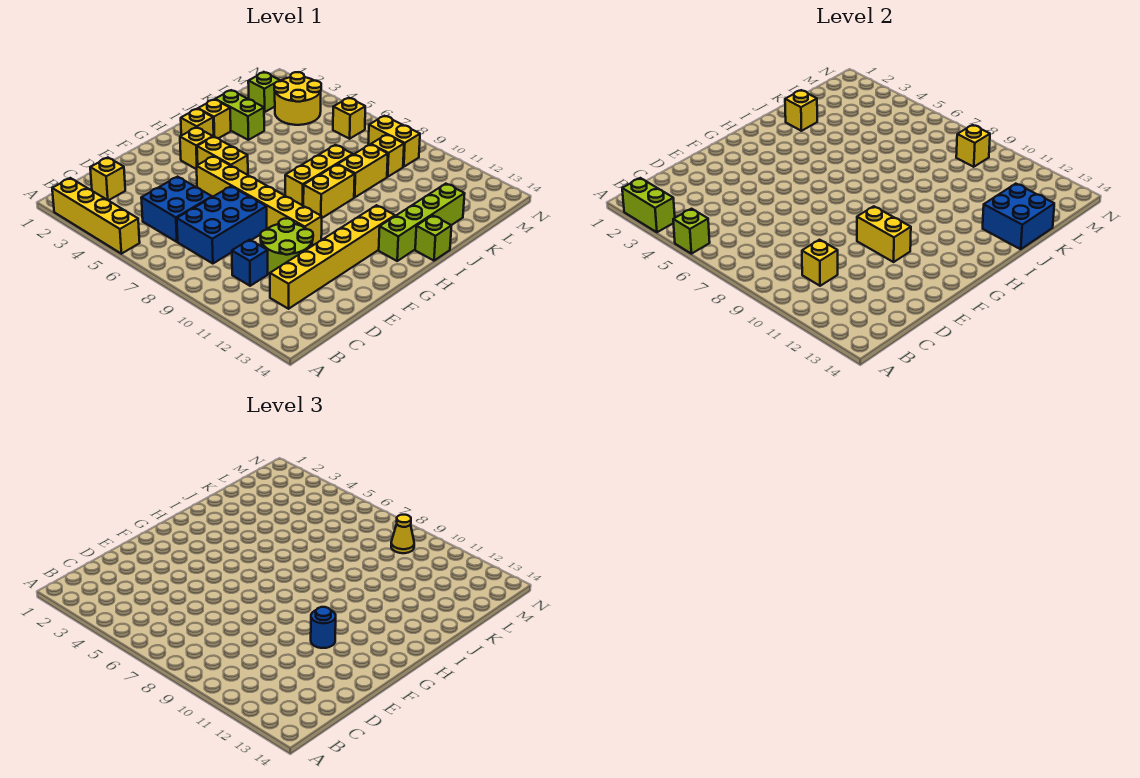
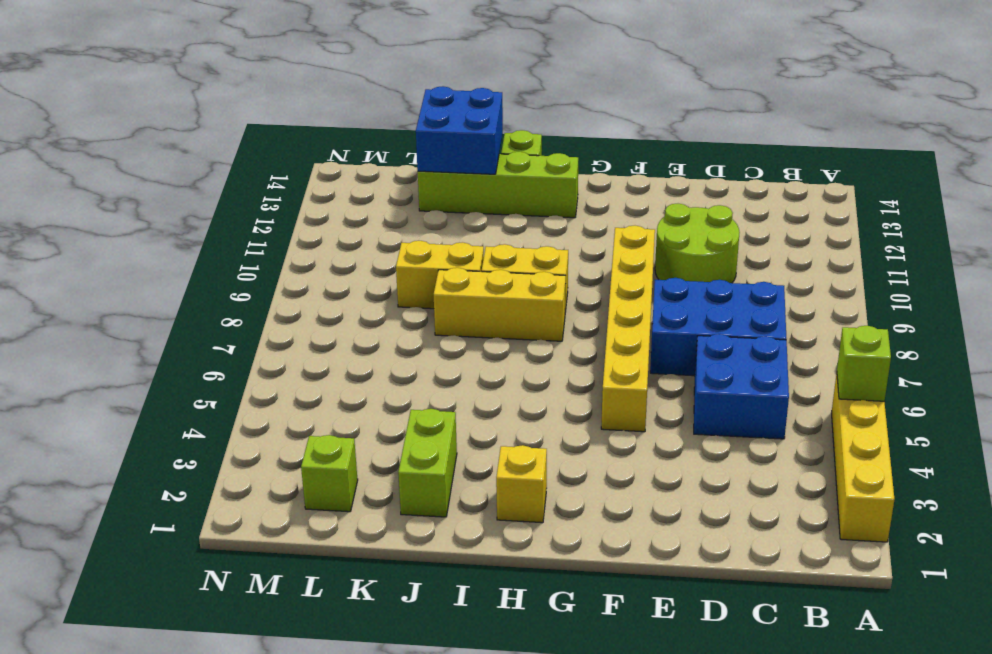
none -> yellow brick C2 level 1
none -> blue brick C10 level 1
none -> yellow brick C12:H12 level 1
none -> yellow brick G3 level 1

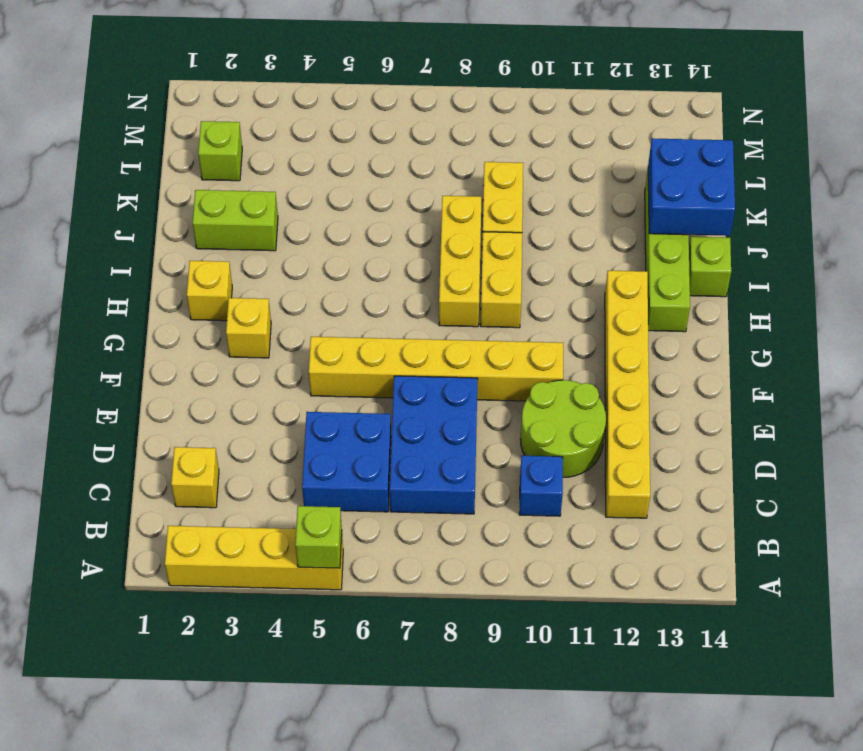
none -> yellow brick G4:G5 level 1
none -> yellow brick I2 level 1
none -> yellow round brick L3:M4 level 1
none -> yellow brick L9 level 1

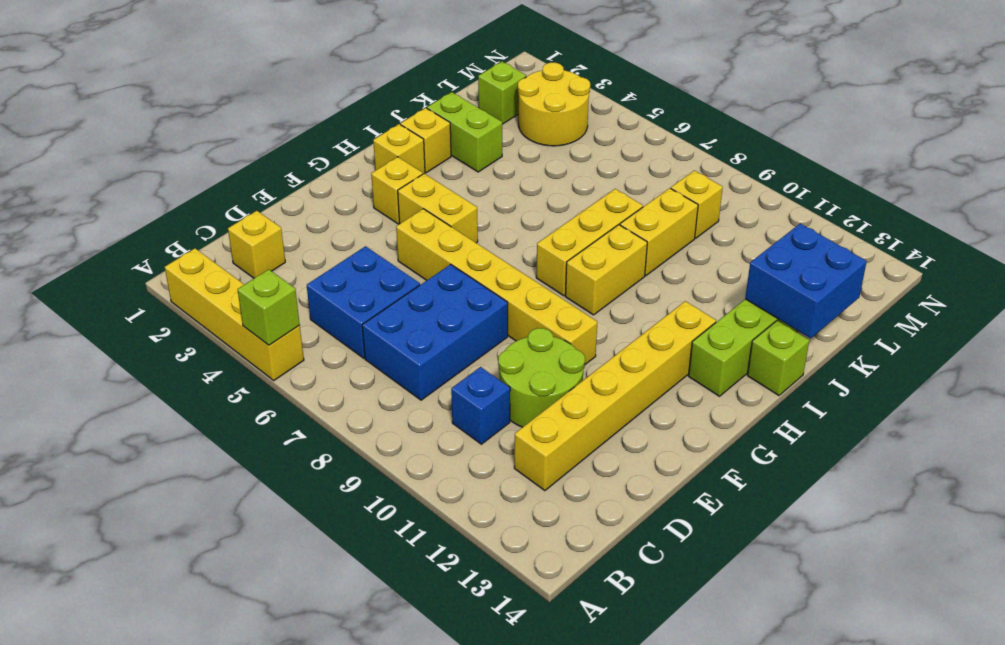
none -> yellow brick M6 level 1
none -> yellow brick M8:M9 level 1
none -> lime brick A2:A3 level 2
none -> yellow brick C10 level 2

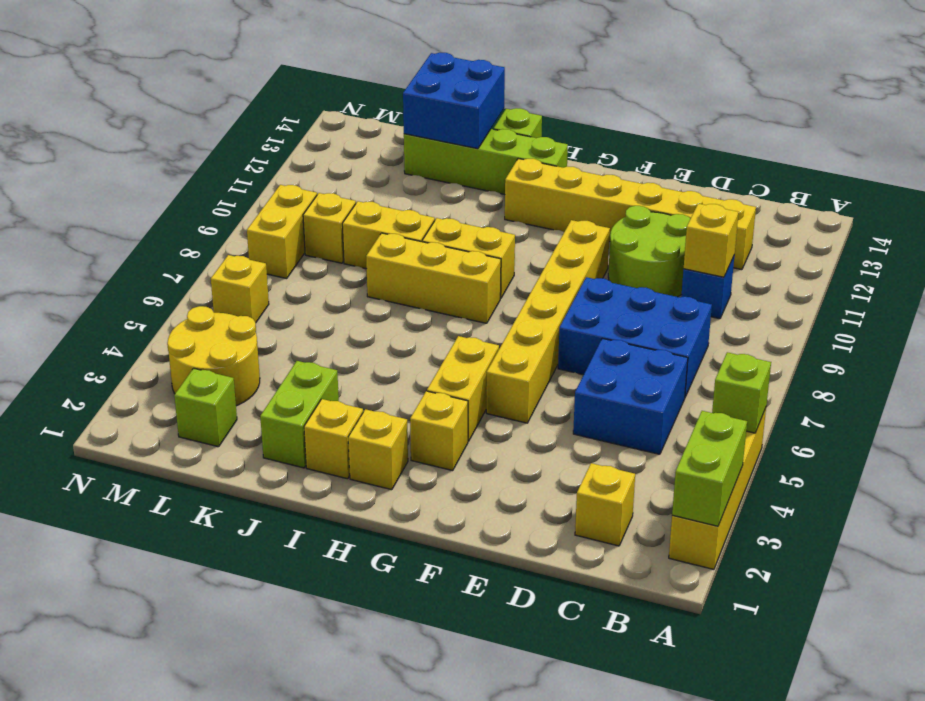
none -> yellow brick F10:F11 level 2
none -> yellow brick J2 level 2
none -> yellow brick M9 level 2
none -> blue round brick F11 level 3

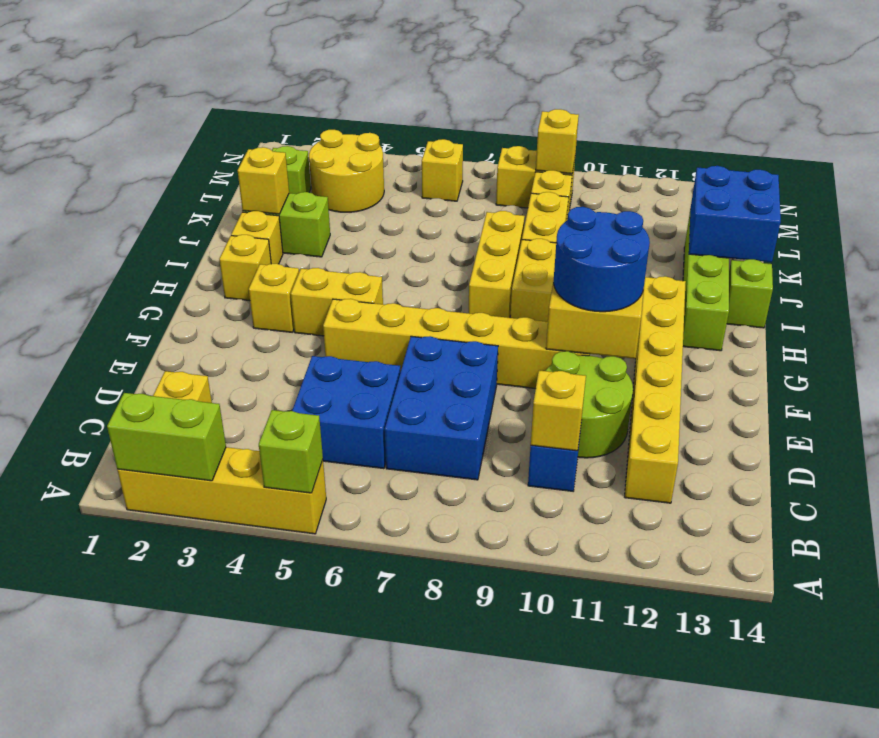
blue round brick F10:G11 level 3 -> blue round brick F11 level 3
none -> yellow cone M9 level 3

